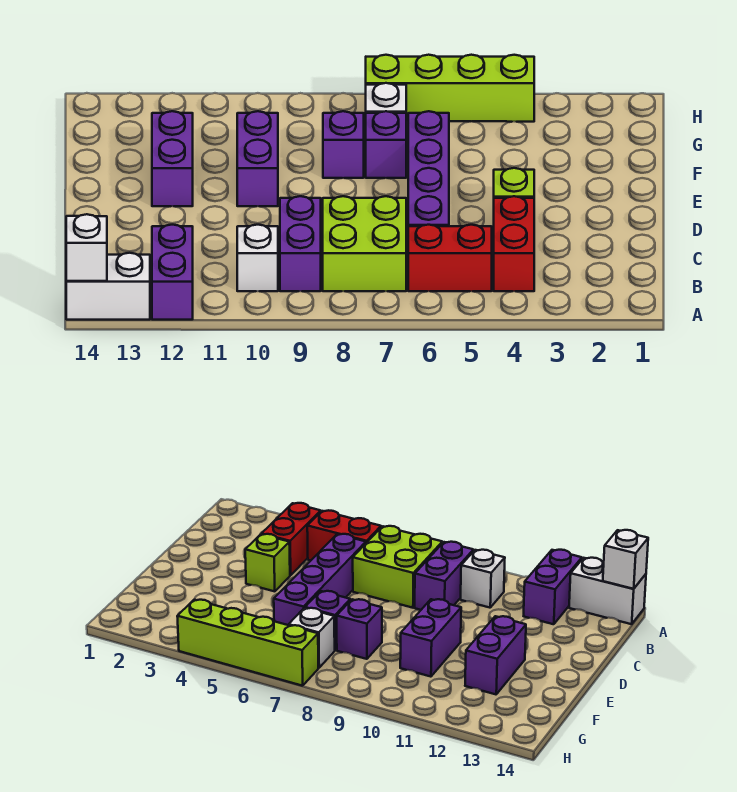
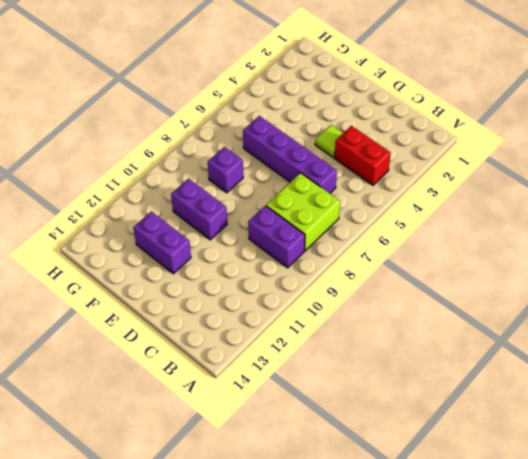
lime tile D4 level 1 -> lime brick D4 level 1
none -> purple brick A12:B12 level 1
none -> white brick A13:A14 level 1
none -> red brick B5:B6 level 1

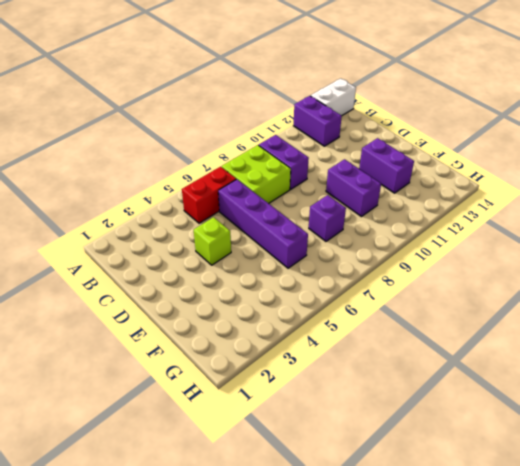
none -> red brick B4:C4 level 1
none -> white brick B10 level 1
none -> purple brick F7 level 1

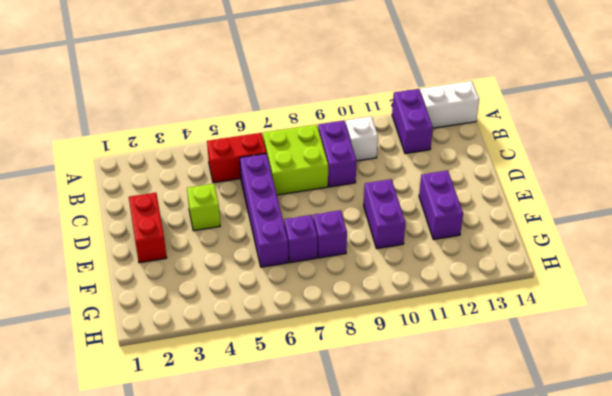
red brick D2:E2 level 1 -> red brick B4:C4 level 1
none -> white brick G7 level 1
none -> lime brick H4:H7 level 1
none -> white brick A14 level 2

